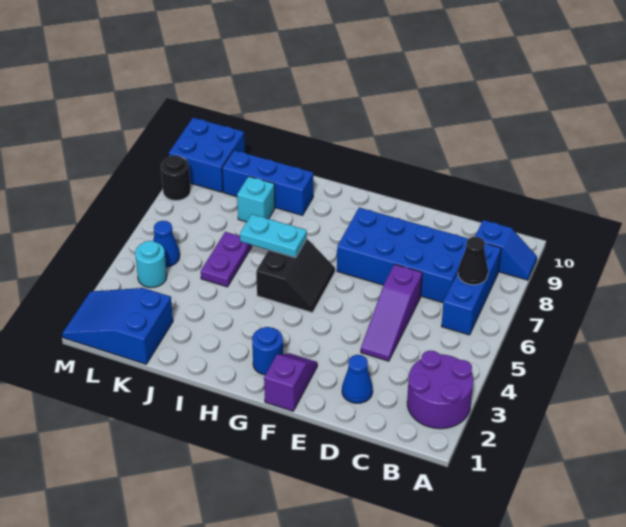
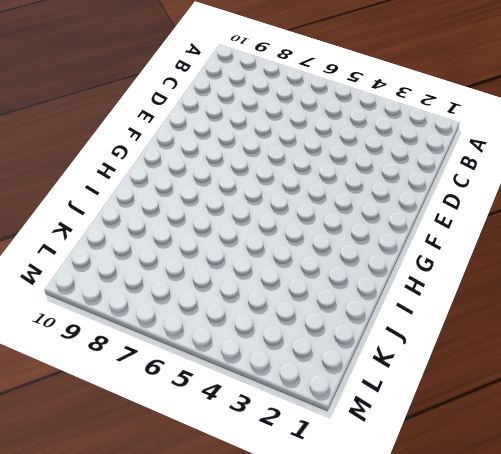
none -> purple round brick A2:B3 level 1
none -> blue slope A9:B9 level 1 top B
none -> blue brick B6:B8 level 1

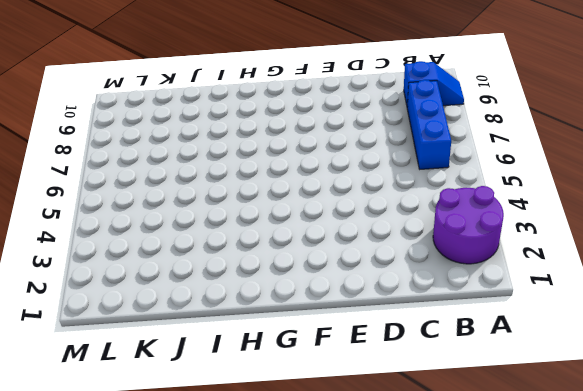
none -> blue brick C7:F8 level 1
none -> blue cone D2 level 1
none -> purple slope D4:D6 level 1 top 6

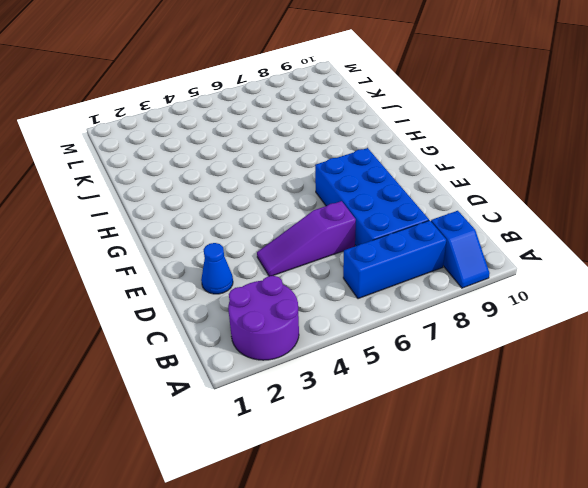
none -> purple slope F1:F2 level 1 top 1
none -> blue round brick G2 level 1
none -> black slope G5:H6 level 1 top H

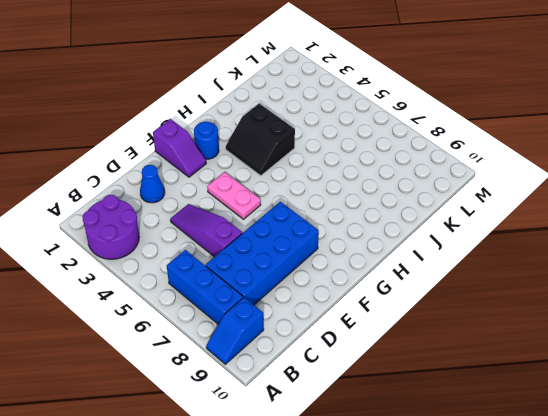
pink plate F4:F5 level 1 -> none
black slope H3:I4 level 1 top I -> black slope G5:H6 level 1 top H
none -> blue brick I9:K9 level 1
none -> purple plate J5:J6 level 1
none -> cyan brick J8 level 1

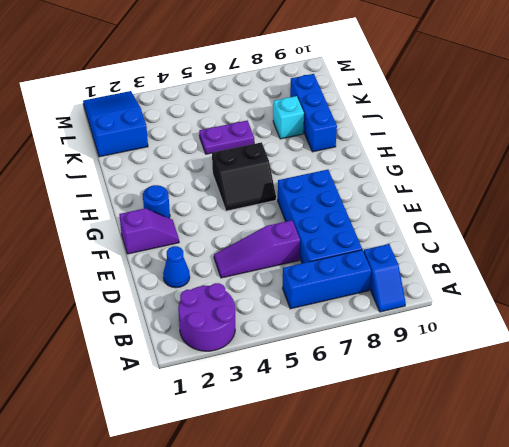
none -> cyan round brick L4 level 1
none -> blue cone L5 level 1
none -> blue brick L9:M10 level 1

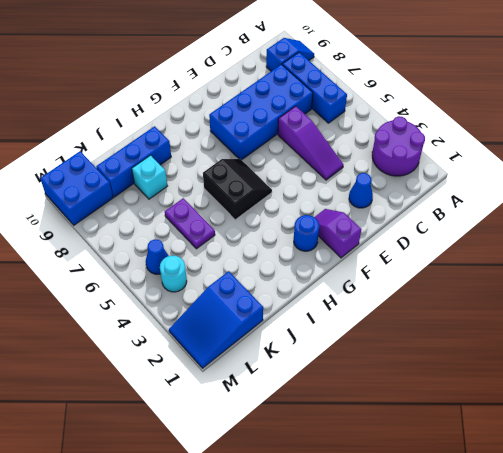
none -> black round brick M8 level 1
none -> black cone B7 level 2
none -> cyan plate H6:I6 level 2

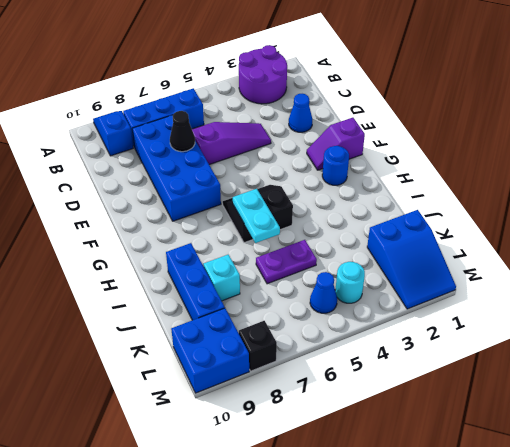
black cone D7 level 2 -> black cone B7 level 2
black brick M8 level 1 -> black round brick M8 level 1

